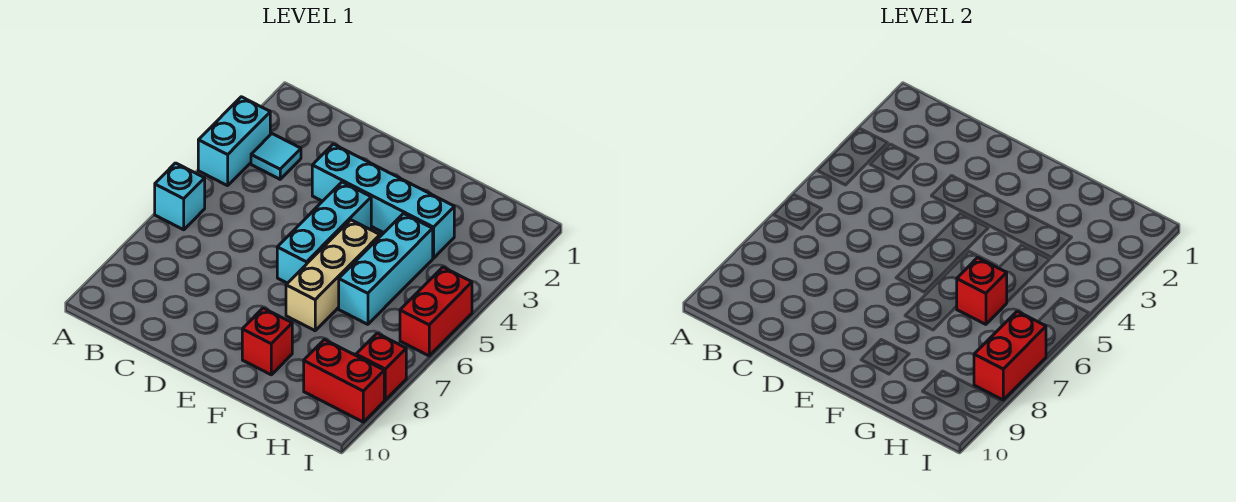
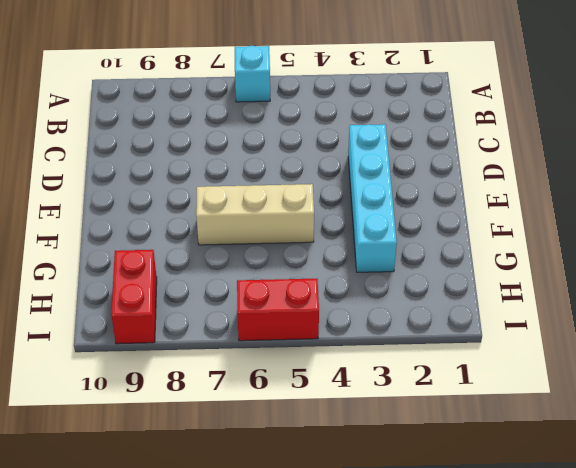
none -> cyan brick A3:A4 level 1
none -> cyan tile B3 level 1
none -> cyan brick E4:E6 level 1

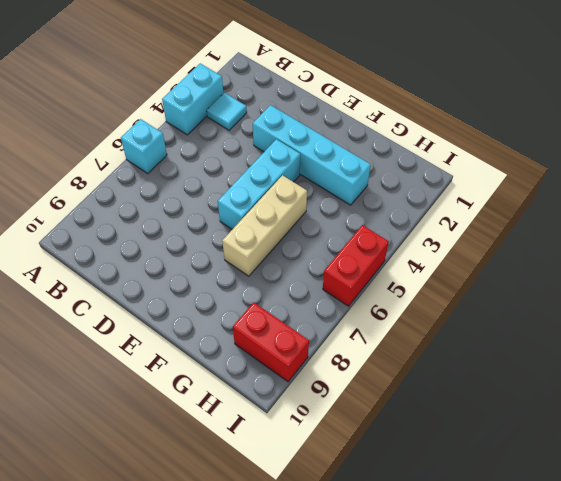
none -> red brick F9 level 1
none -> cyan brick G4:G6 level 1
none -> red brick I8 level 1

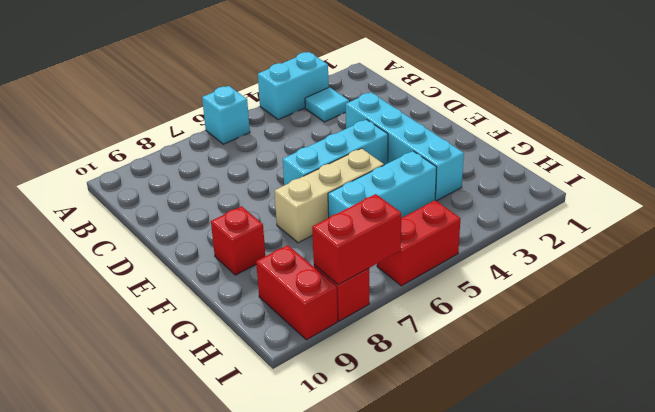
none -> red brick G6 level 2

